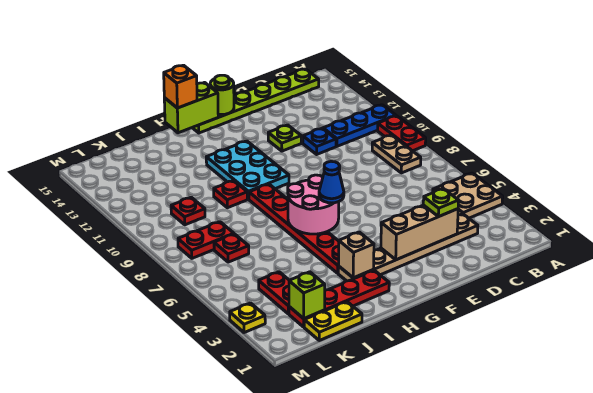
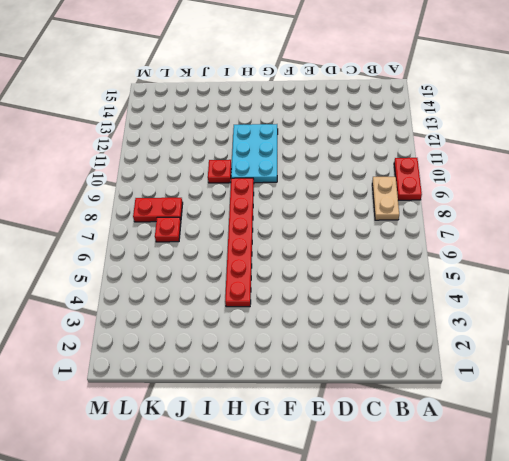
none -> tan plate A4:B5 level 1
none -> blue plate A11:C11 level 1
none -> lime plate B15:G15 level 1

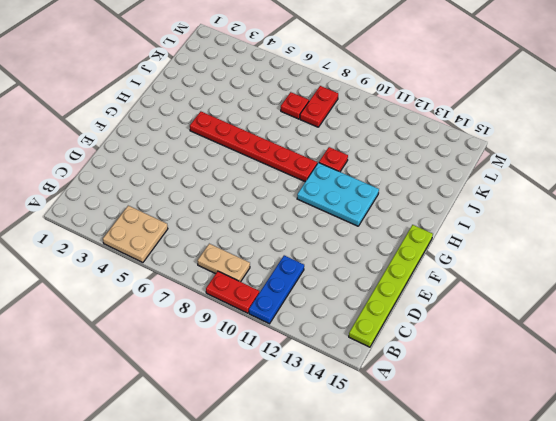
none -> tan plate C3:H3 level 1
none -> blue plate D11 level 1
none -> lime plate E12 level 1

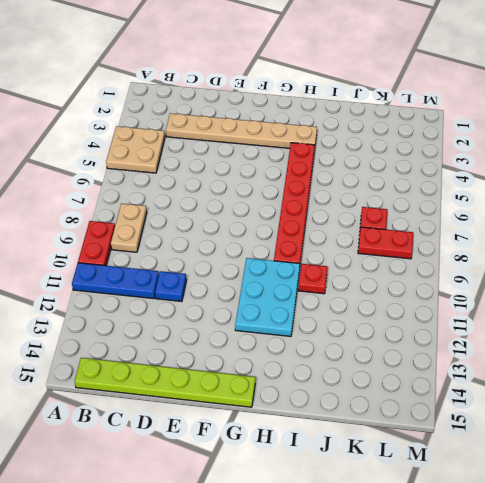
none -> lime plate E12 level 1
none -> red plate H2:K2 level 1
none -> yellow plate J1:K1 level 1

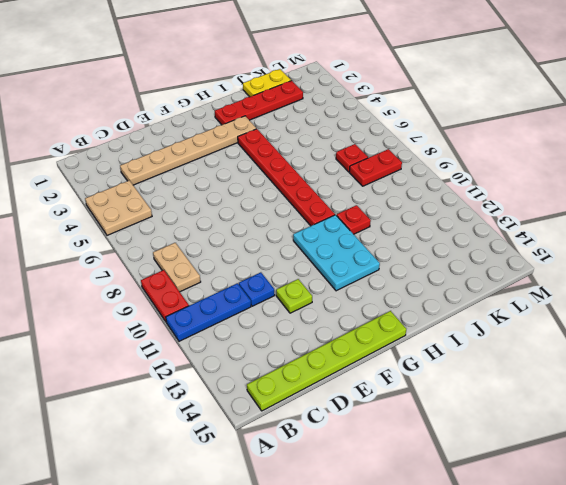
none -> red plate K3:K4 level 1
none -> red plate K10 level 1
none -> yellow plate M3 level 1

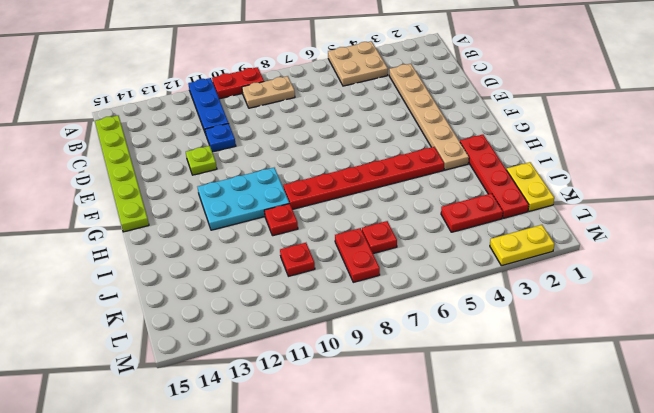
yellow plate M2:M3 level 1 -> yellow plate M3 level 1
none -> tan brick D3:F3 level 2
none -> lime round brick F15 level 2
none -> pink round brick G6:H7 level 2

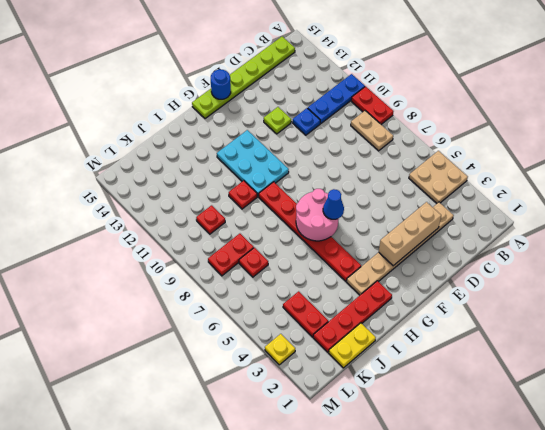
blue round brick F15 level 2 -> lime round brick F15 level 2
none -> lime brick G15:H15 level 2
none -> tan brick H3 level 2
none -> lime brick K2 level 2

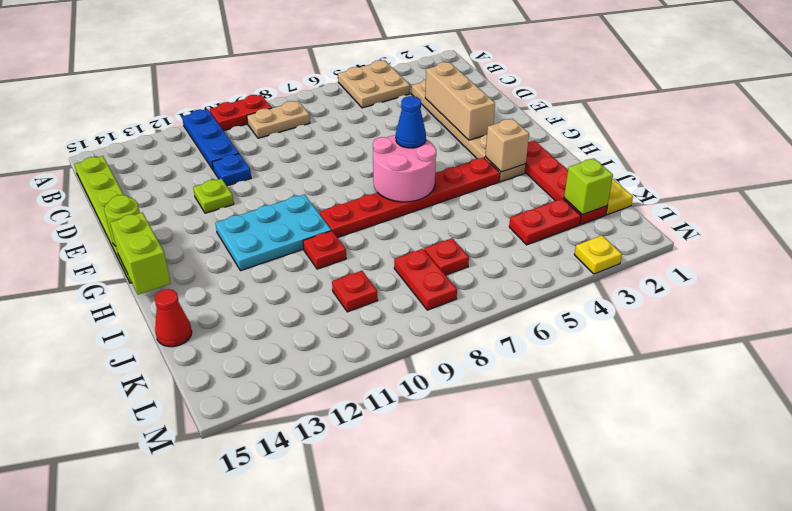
red cone J15 level 1 -> none
none -> lime plate D3 level 3
none -> orange brick H15 level 3

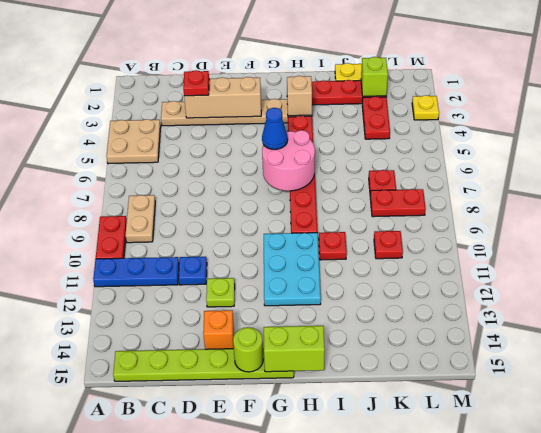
red plate D3 level 3 -> lime plate D3 level 3
orange brick E14 level 1 -> orange brick H15 level 3

